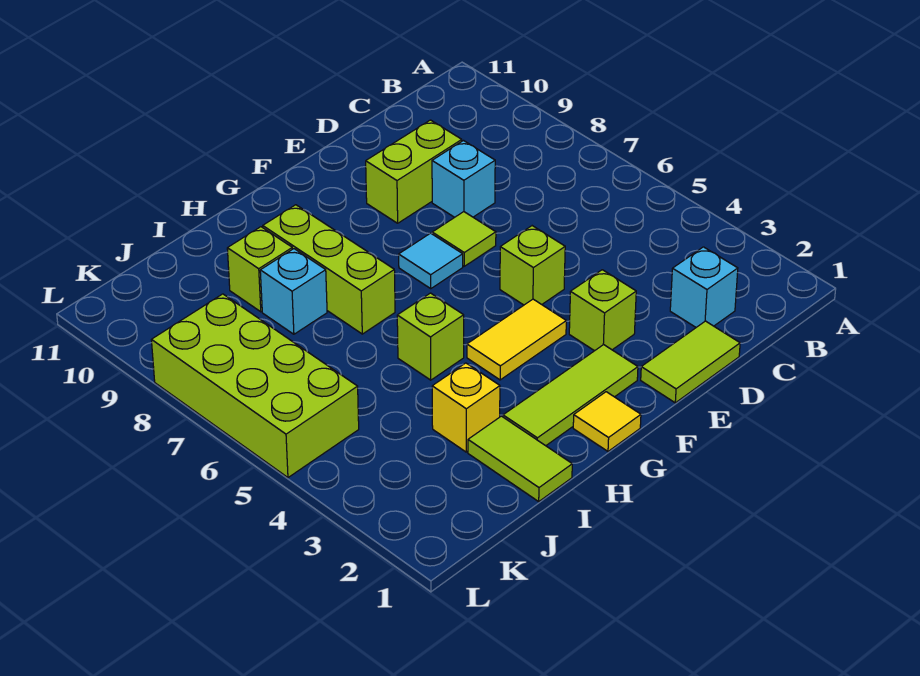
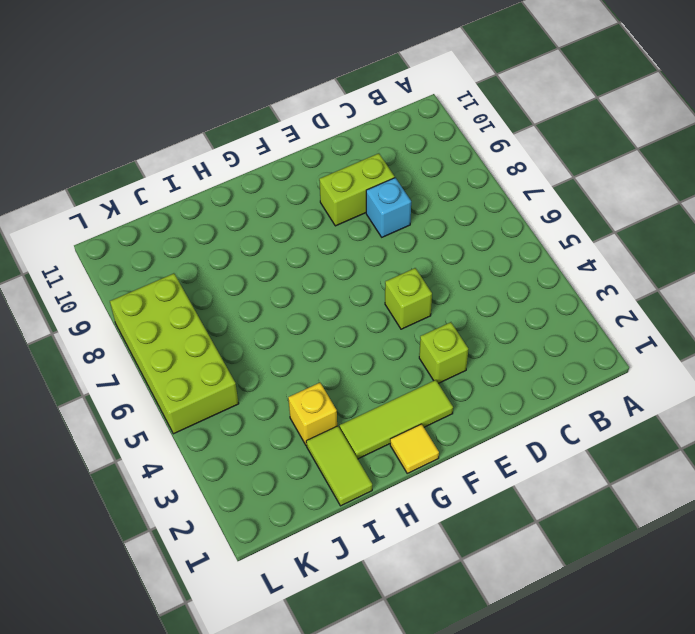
none -> cyan brick C2 level 1
none -> lime tile D1:E1 level 1
none -> lime tile E7 level 1

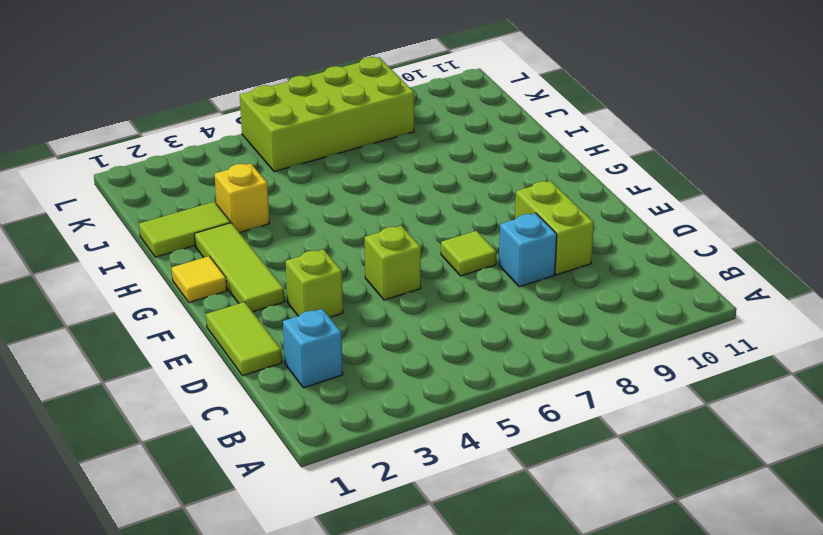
none -> yellow tile F4:G4 level 1
none -> cyan tile F7 level 1
none -> lime brick H5 level 1

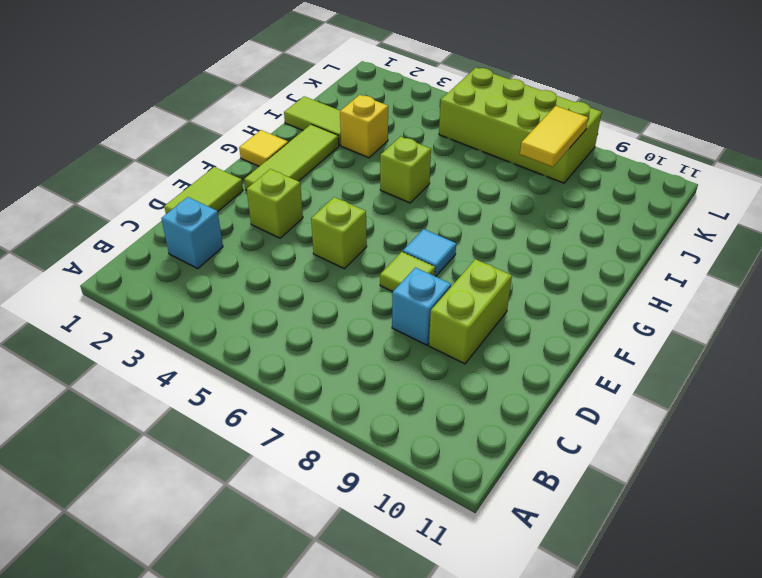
yellow tile J8:K8 level 2 -> yellow tile F4:G4 level 1
none -> lime brick H7:H9 level 1
none -> cyan brick I8 level 1
none -> lime brick I9 level 1

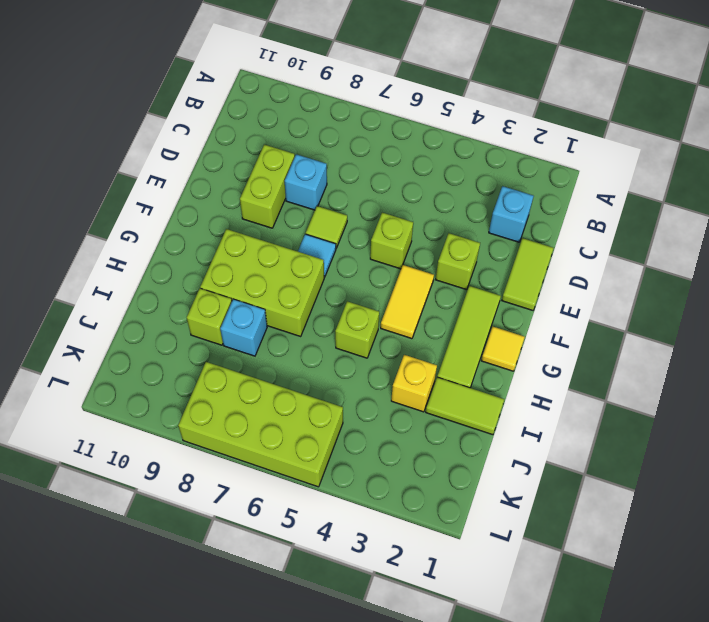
lime brick G7:H9 level 1 -> lime brick H7:H9 level 1

